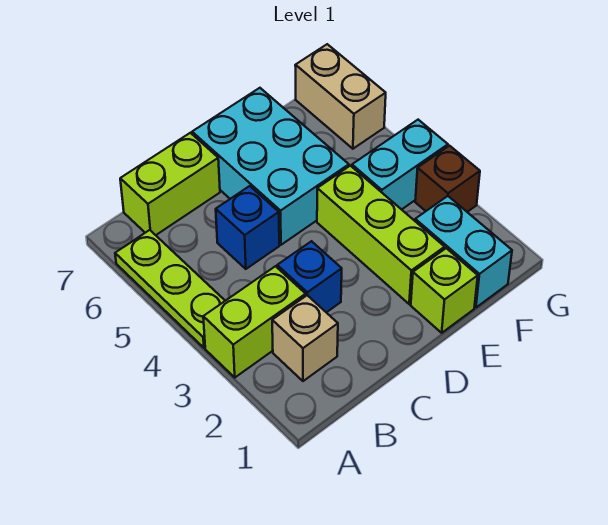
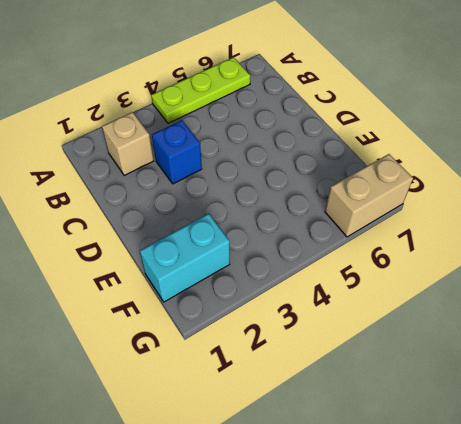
none -> lime brick A3:B3 level 1
none -> lime brick B7:C7 level 1
none -> blue brick C5 level 1

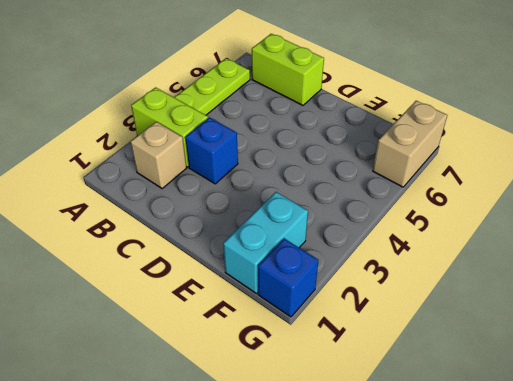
blue brick G1 level 1 -> blue brick C5 level 1
none -> cyan brick D5:E7 level 1
none -> lime brick E1 level 1
none -> lime brick E2:E4 level 1

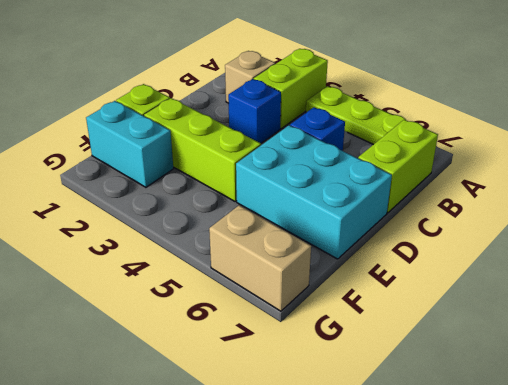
none -> cyan brick F4:G4 level 1
none -> brown brick G3 level 1

